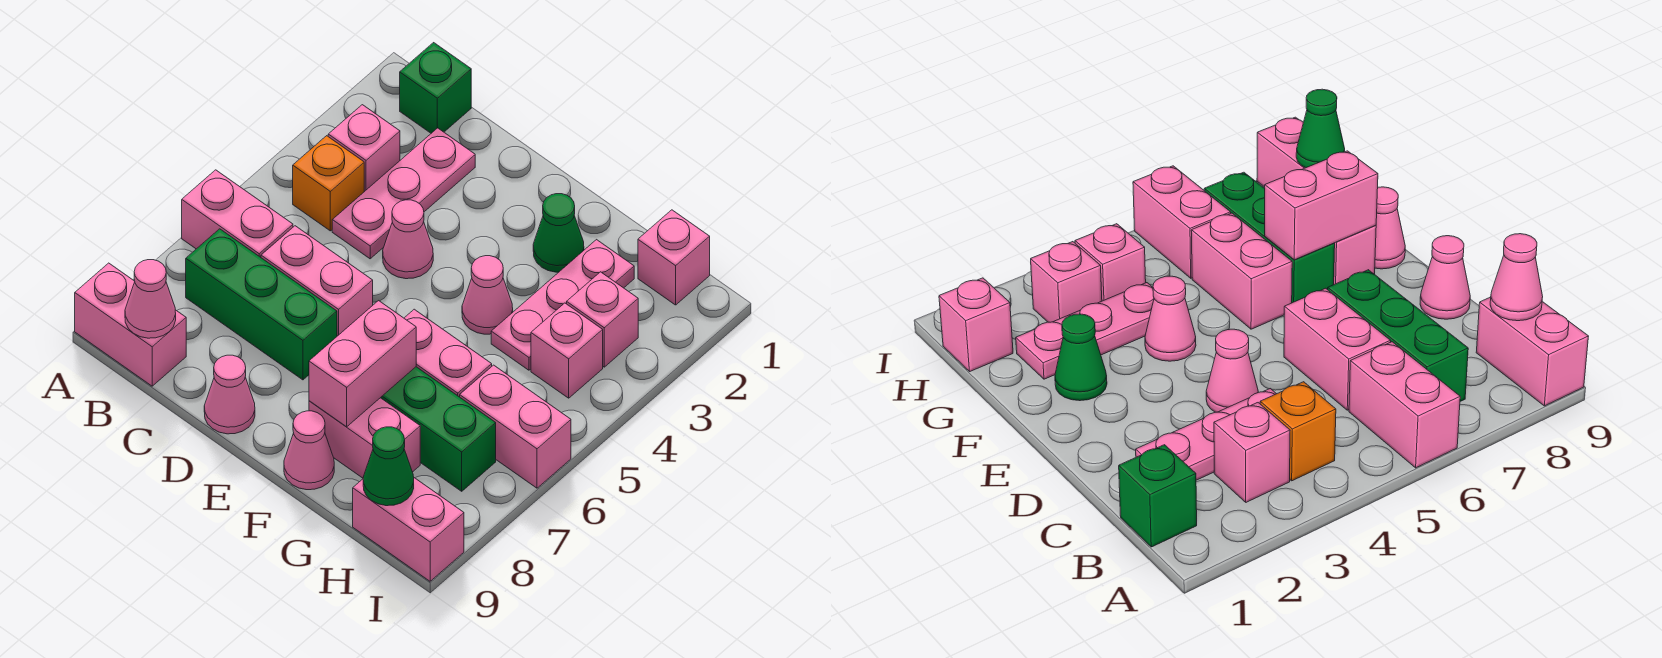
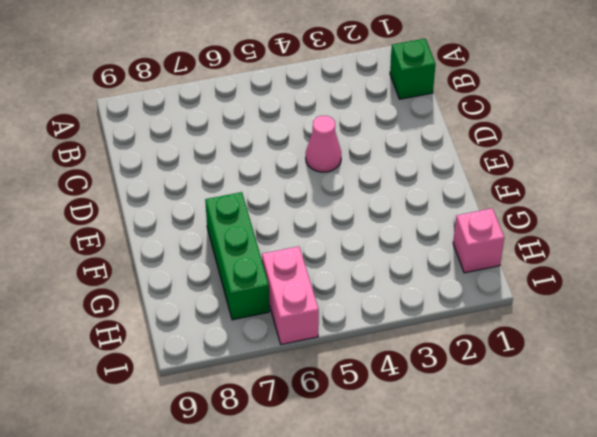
none -> pink brick A6:B6 level 1
none -> pink brick A9:B9 level 1
none -> pink brick B3 level 1

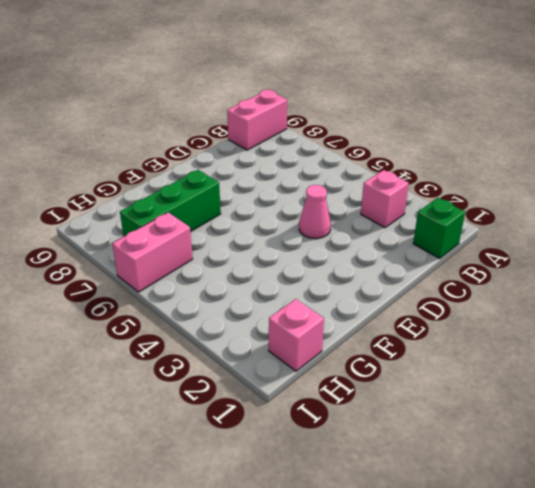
none -> pink brick A6:B6 level 1
none -> orange brick B4 level 1
none -> green brick B7:D7 level 1

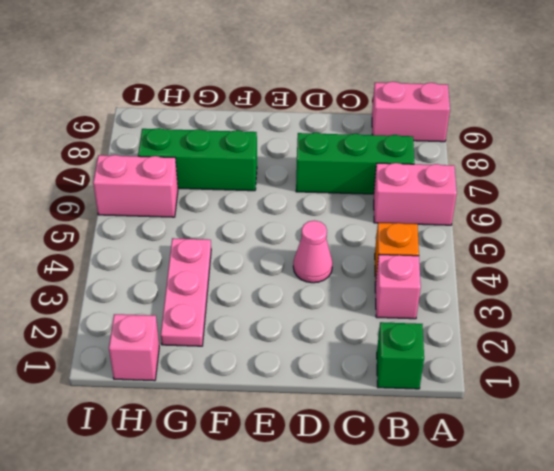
none -> pink plate C2:C4 level 1
none -> pink brick C6:D6 level 1
none -> pink cone D9 level 1

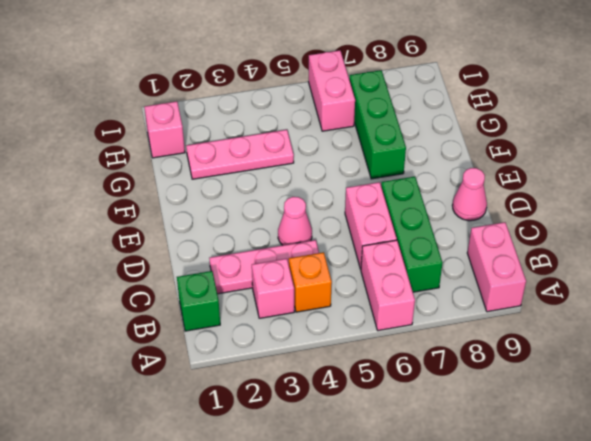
none -> green cone F2 level 1
none -> pink cone F4 level 1
none -> pink brick F6:G6 level 1

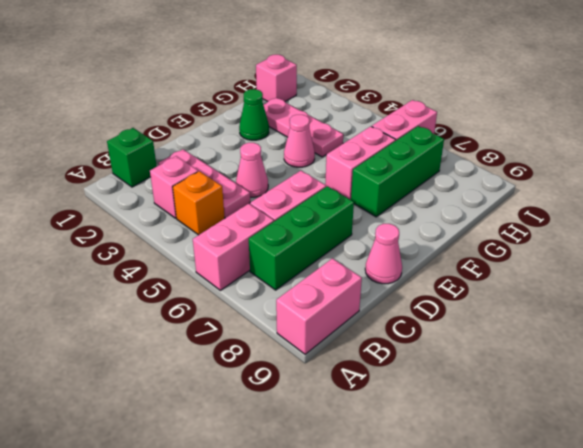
none -> pink brick F8:G8 level 1
none -> pink cone F9 level 1
none -> pink brick H3 level 1

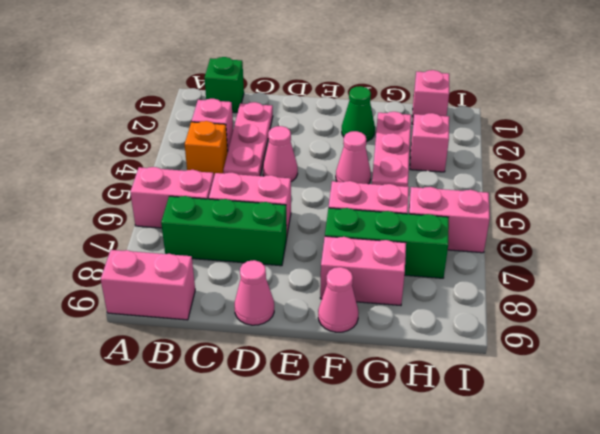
none -> pink brick H4 level 1
none -> pink brick H9:I9 level 1
none -> pink cone B9 level 2

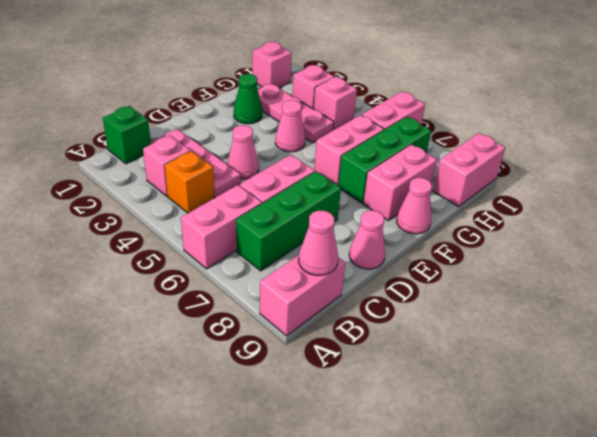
none -> pink brick F7:F8 level 2
none -> green cone H9 level 2

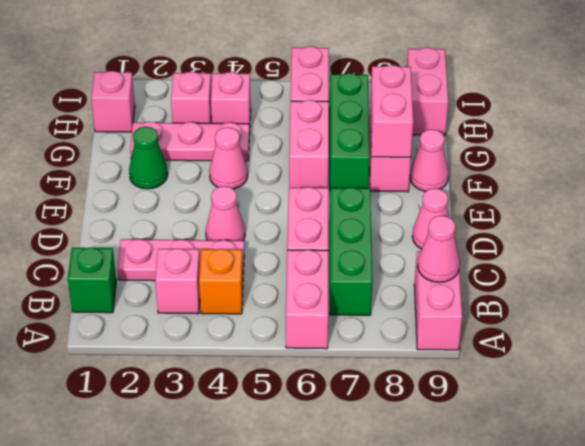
pink brick F8:G8 level 2 -> pink brick F7:F8 level 2
none -> green cone H9 level 2

